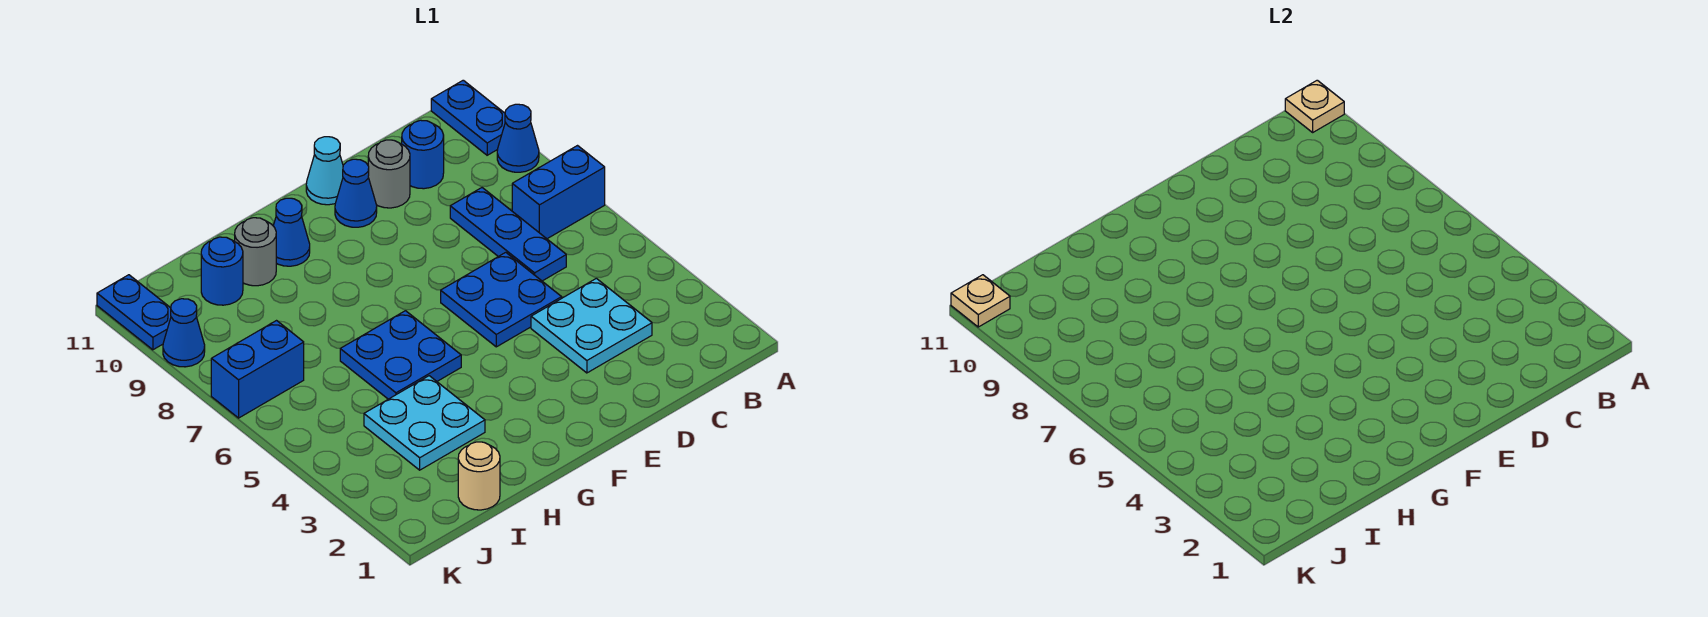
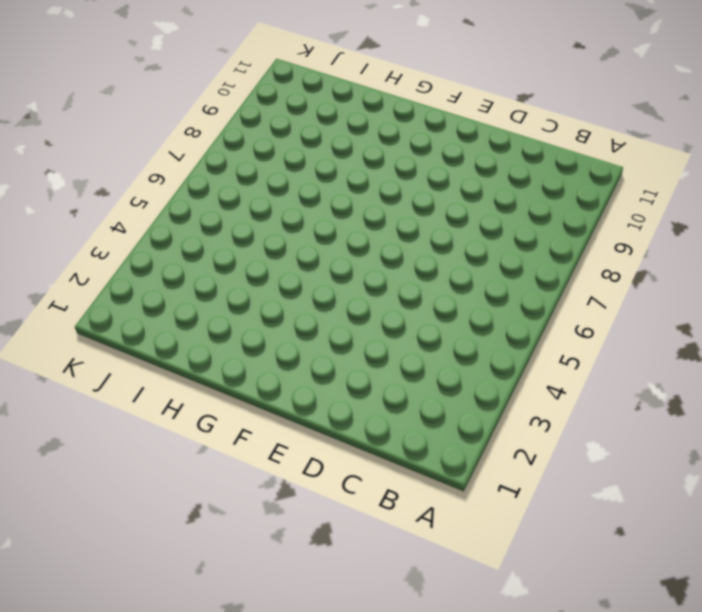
none -> blue brick A7:B7 level 1
none -> blue cone A9 level 1
none -> blue plate A10:A11 level 1

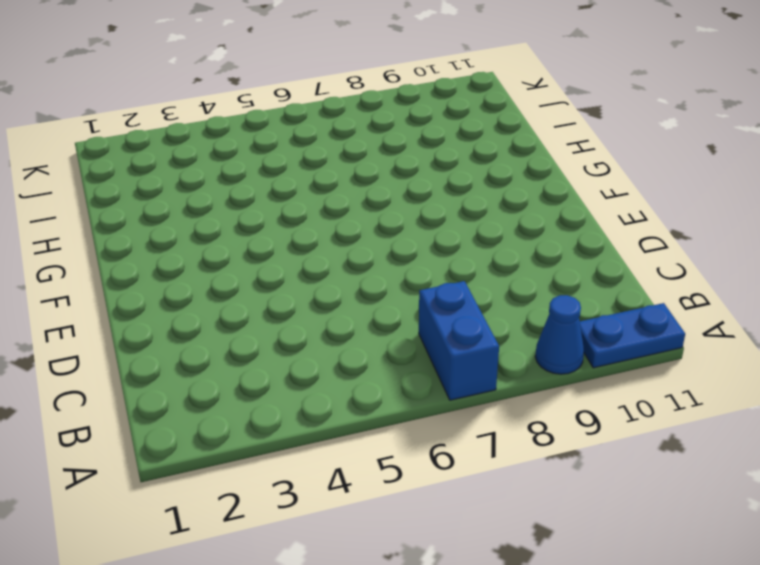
none -> cyan plate C3:D4 level 1
none -> blue plate C6:C8 level 1
none -> blue round brick C10 level 1

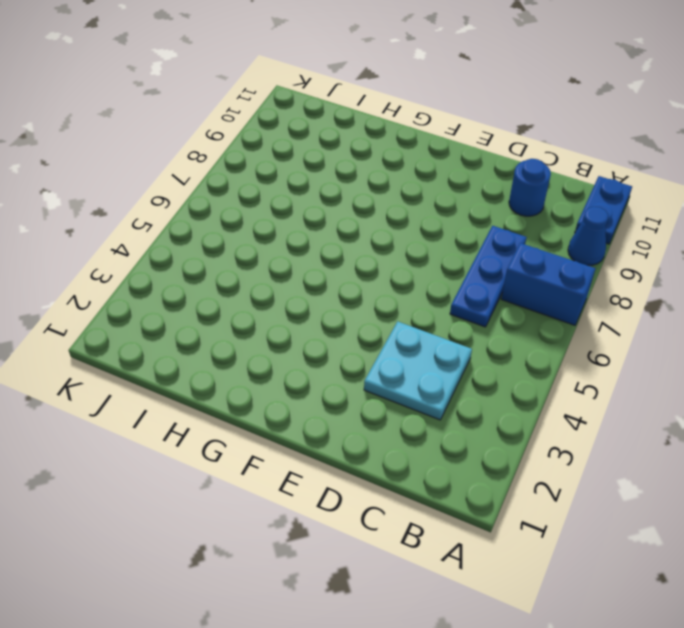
none -> blue plate D5:E6 level 1
none -> grey round brick D10 level 1
none -> blue cone E10 level 1

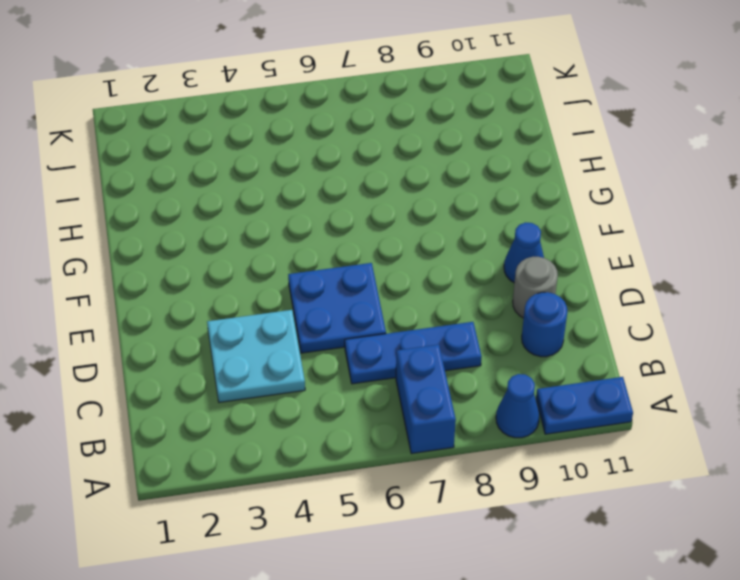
none -> cyan cone E11 level 1
none -> blue plate G5:H6 level 1
none -> blue cone G10 level 1

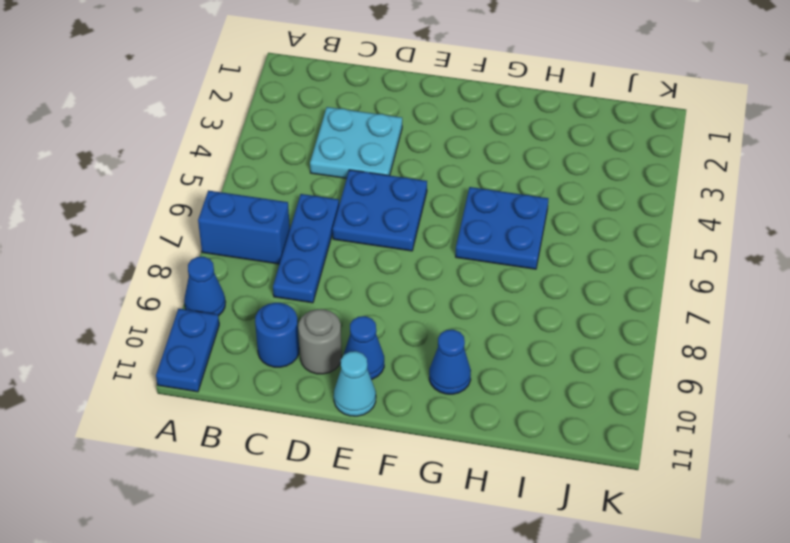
none -> cyan plate H3:I4 level 1
none -> grey round brick H10 level 1
none -> tan round brick I1 level 1

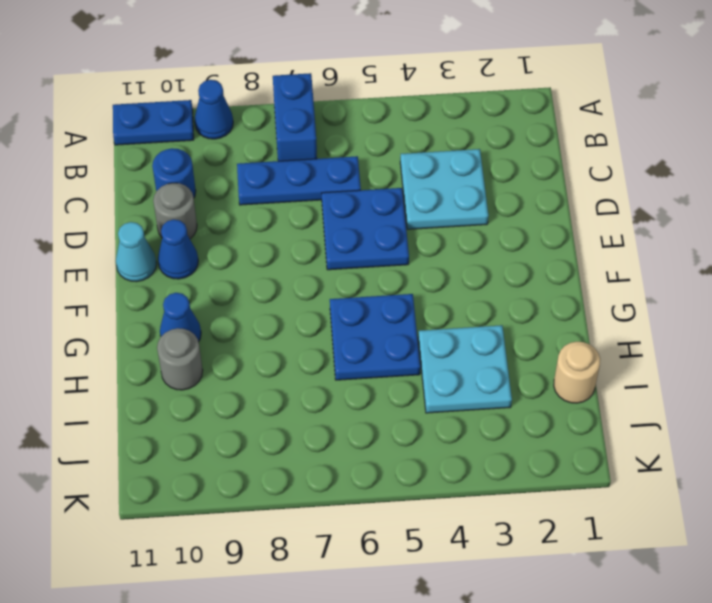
none -> blue round brick I10 level 1
none -> blue brick J7:K7 level 1
none -> blue cone K9 level 1

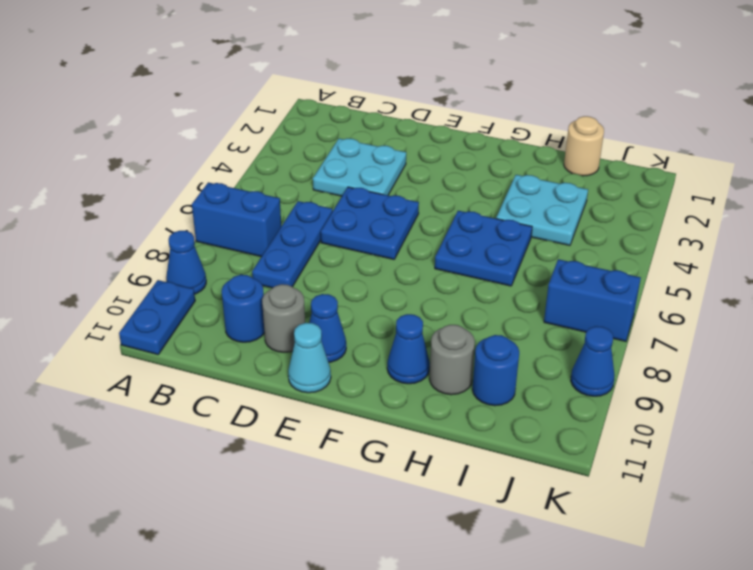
none -> blue plate K10:K11 level 1
none -> tan plate A11 level 2
none -> tan plate K11 level 2

